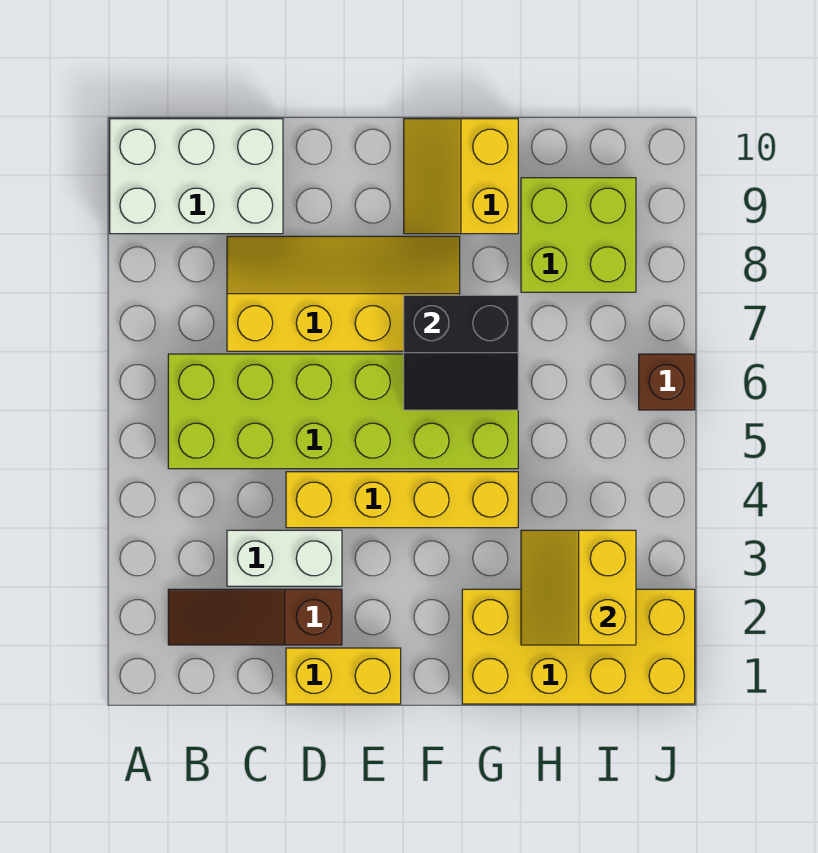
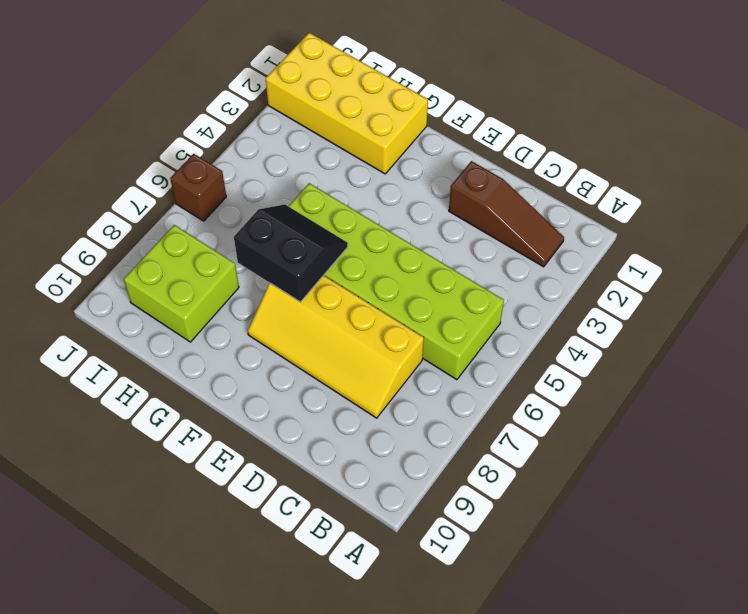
none -> white brick A9:C10 level 1
none -> white brick C3:D3 level 1
none -> yellow brick D1:E1 level 1

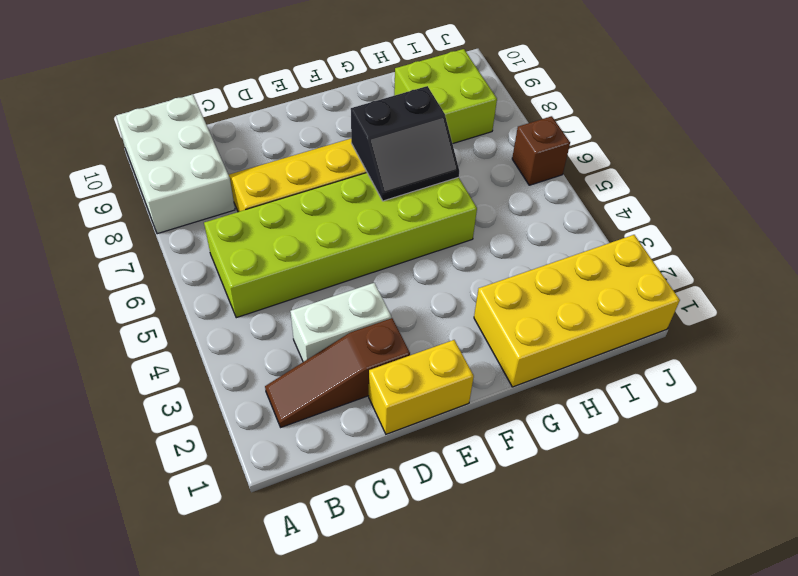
white brick A8:B10 level 1 -> white brick A9:C10 level 1
none -> yellow brick D4:G4 level 1
none -> yellow slope F9:G10 level 1 top G
none -> yellow slope H2:I3 level 2 top I

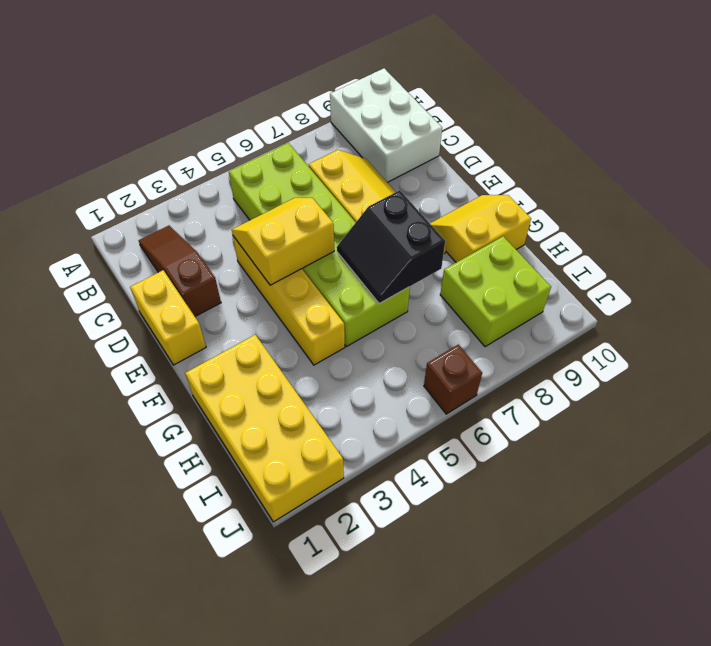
yellow slope D4:E5 level 2 top E -> yellow slope H2:I3 level 2 top I
none -> white brick C3:D3 level 1

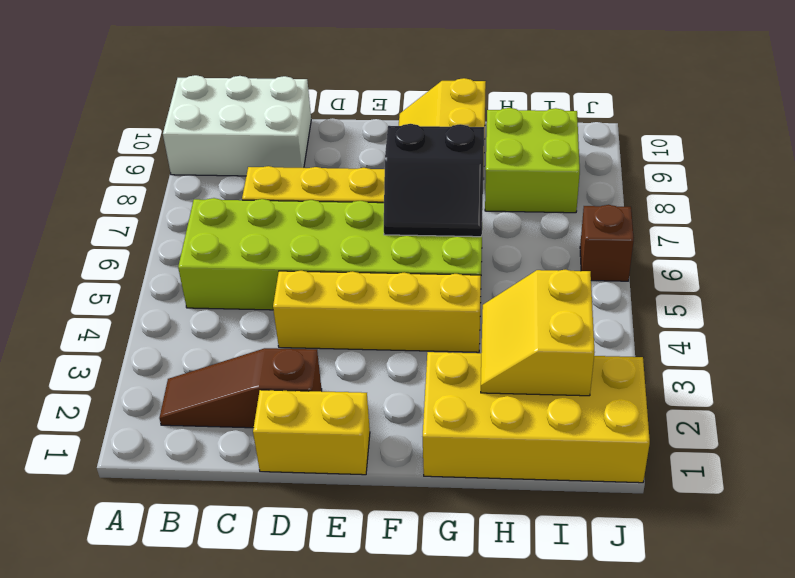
none -> white brick C3:D3 level 1

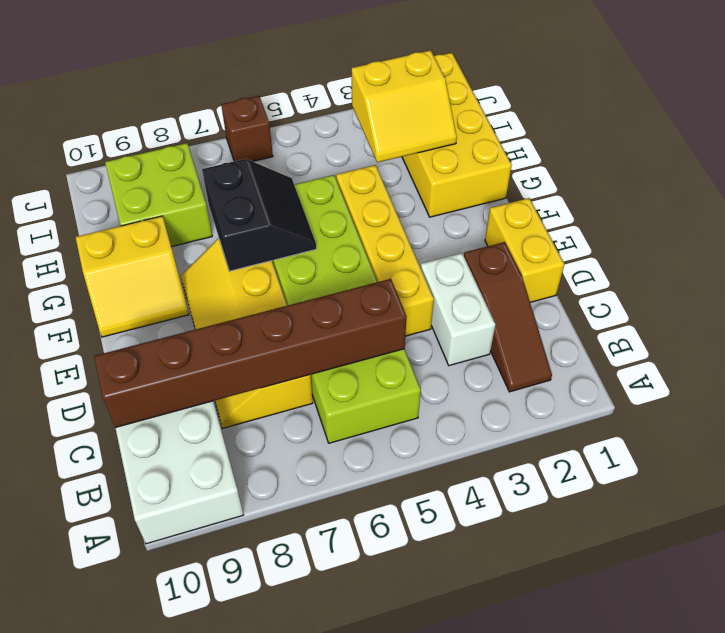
brown brick C5:C10 level 2 -> none

